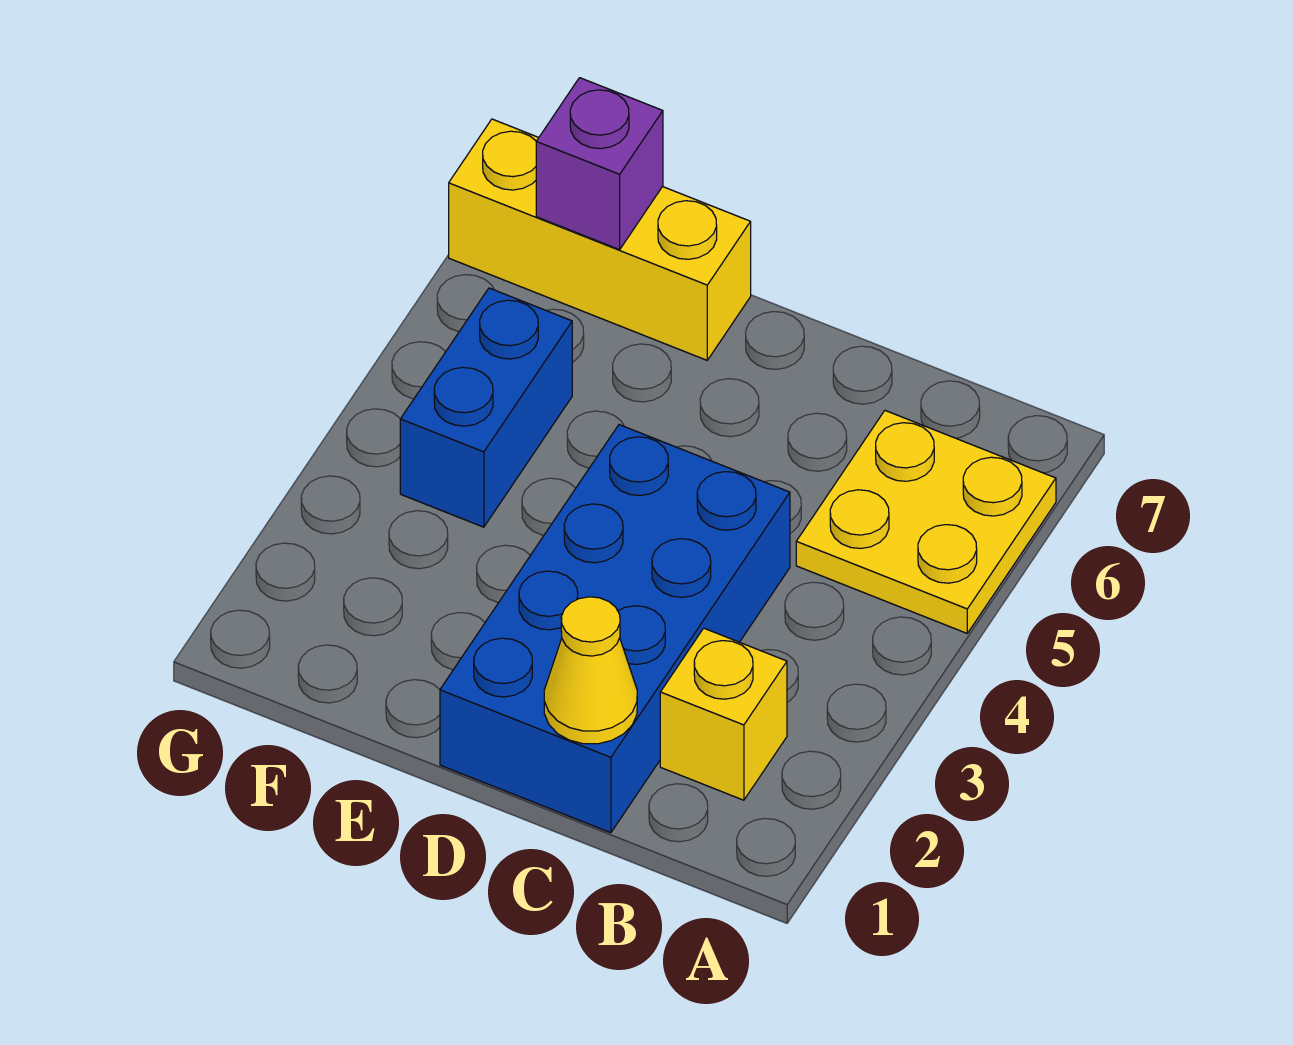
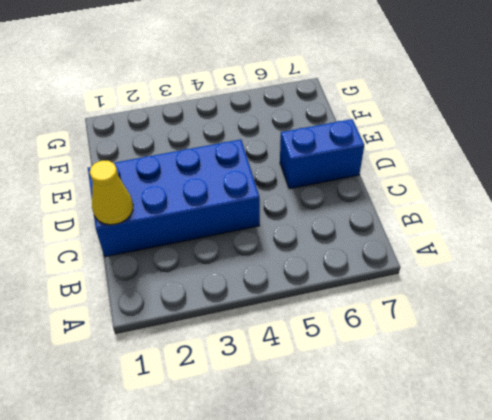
blue brick D6:D7 level 1 -> blue brick F4:F5 level 1
none -> yellow plate A5:B6 level 1
none -> yellow brick B2 level 1

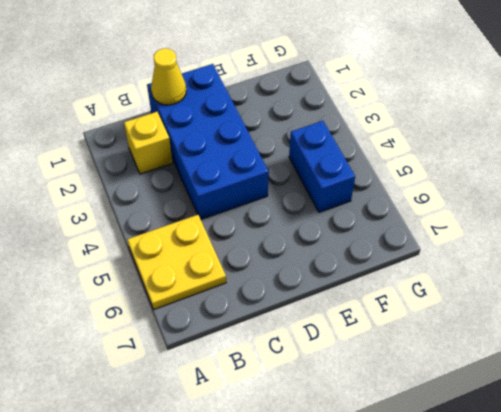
none -> yellow brick E7:G7 level 1
none -> purple brick F7 level 2

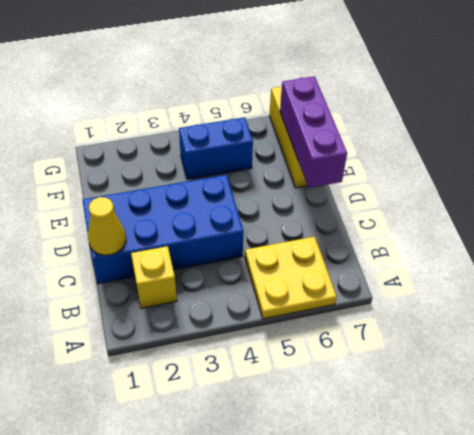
purple brick D7:F7 level 2 -> purple brick F7 level 2

